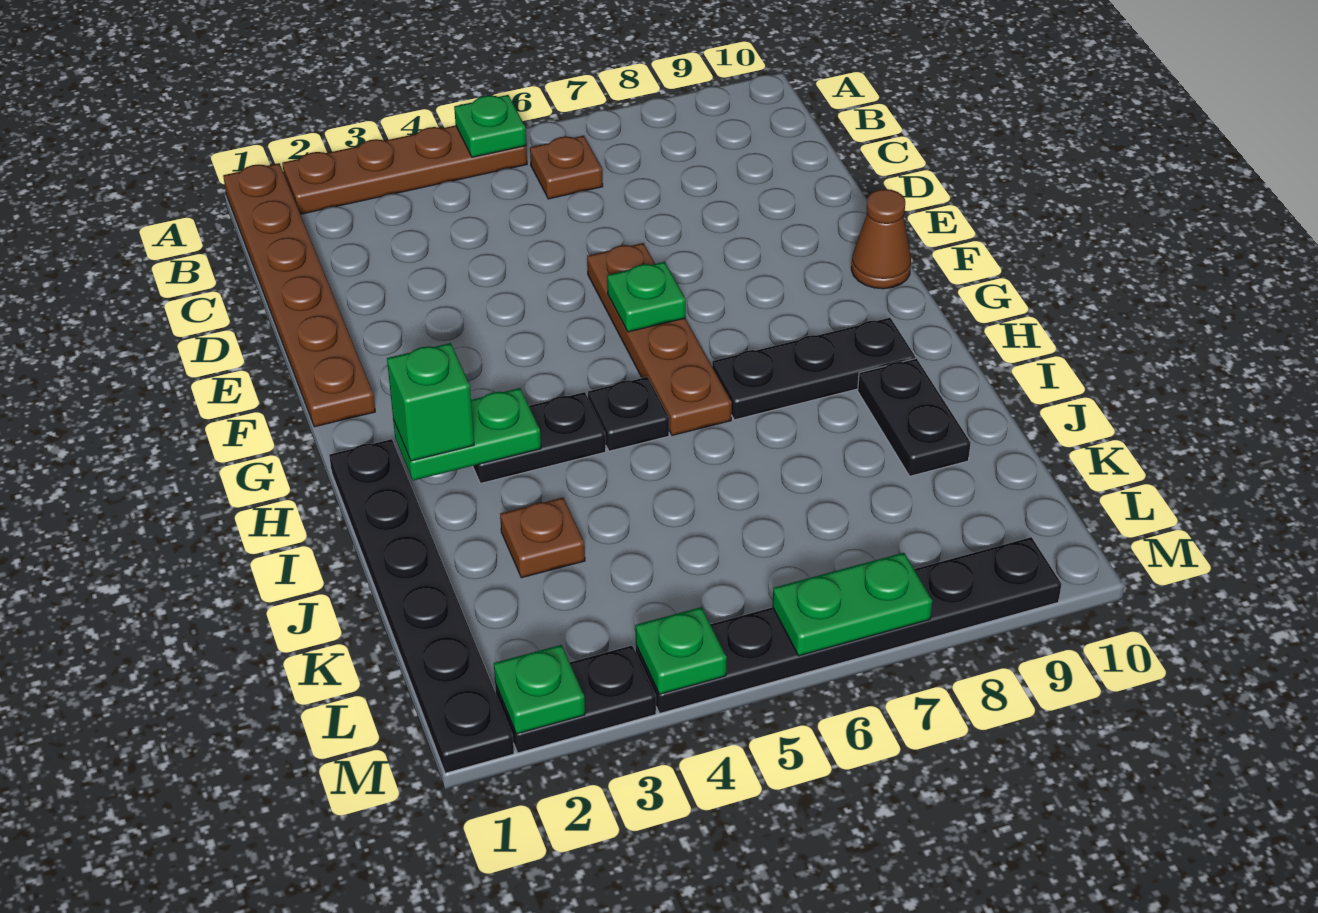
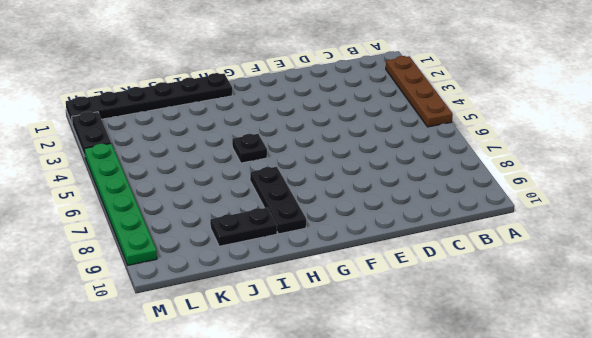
green plate M4:M9 level 1 -> black plate M4:M9 level 1
none -> brown plate A1:F1 level 1
none -> brown plate B6 level 1
none -> brown plate E6:H6 level 1

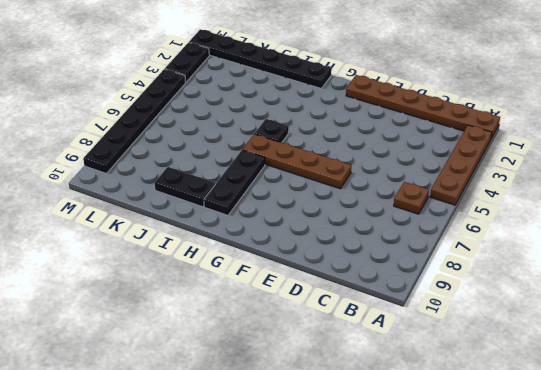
none -> brown cone F10 level 1
none -> black plate H3:H4 level 1
none -> brown plate J3 level 1

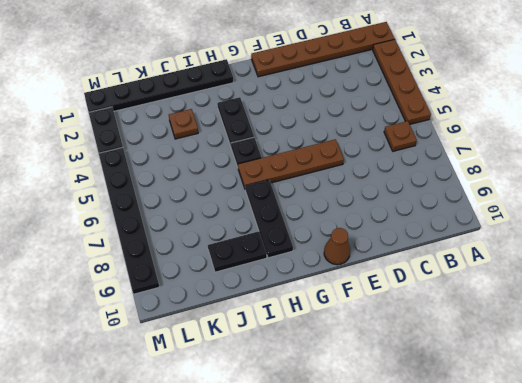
none -> green plate A5 level 2
none -> green plate F6 level 2
none -> green plate H2:H3 level 2

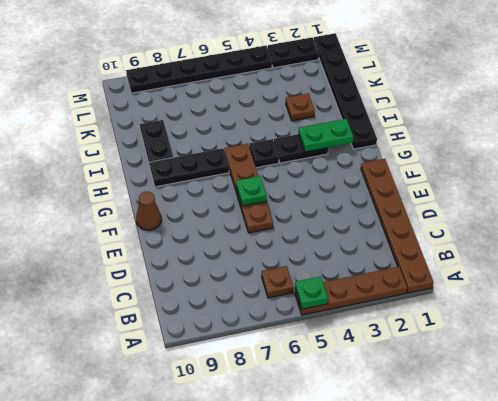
none -> green plate M2 level 2
none -> green plate M4 level 2
none -> green plate M6:M7 level 2

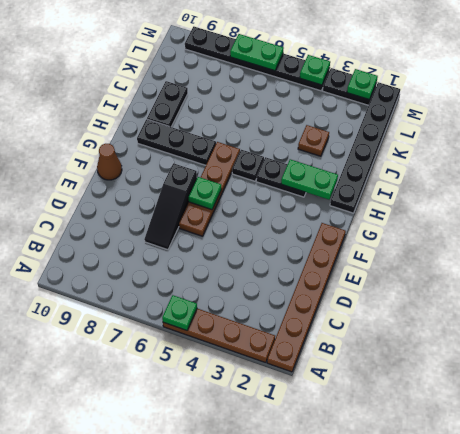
black slope D7:F7 level 1 top F -> none
none -> brown plate B6 level 1
none -> green brick H2 level 3

